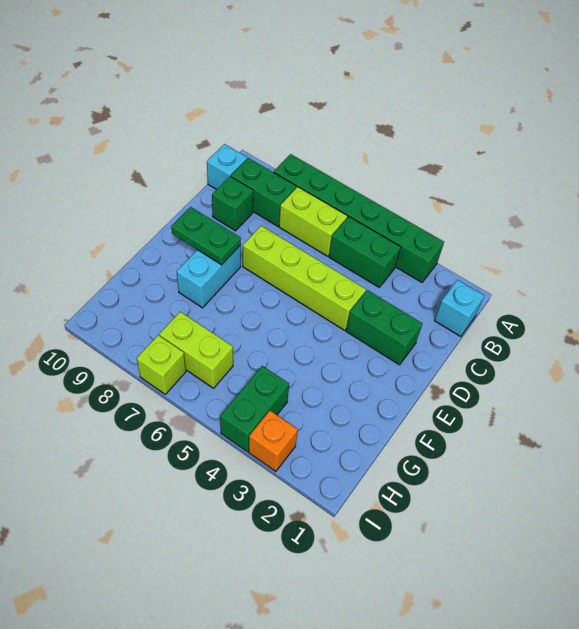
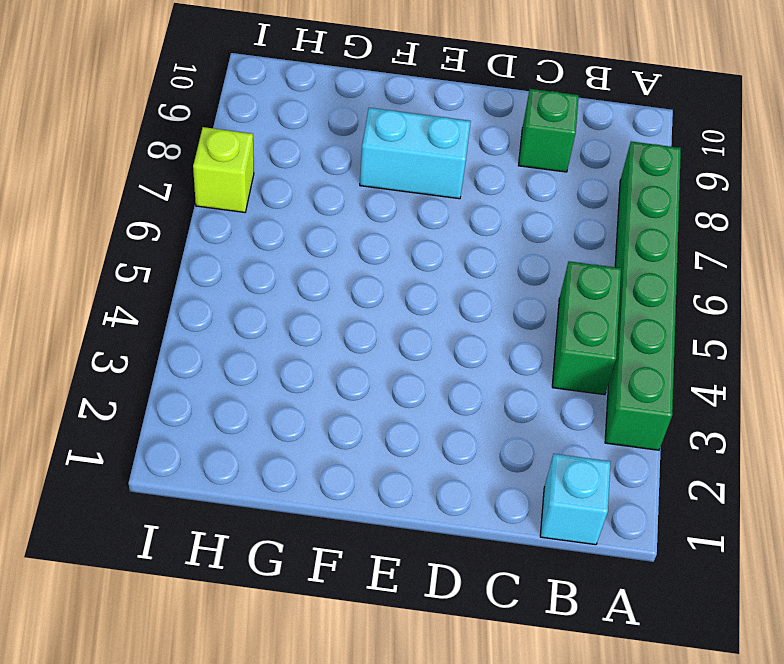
none -> lime brick B6:B7 level 1
none -> green brick B8:B9 level 1
none -> cyan brick B10 level 1

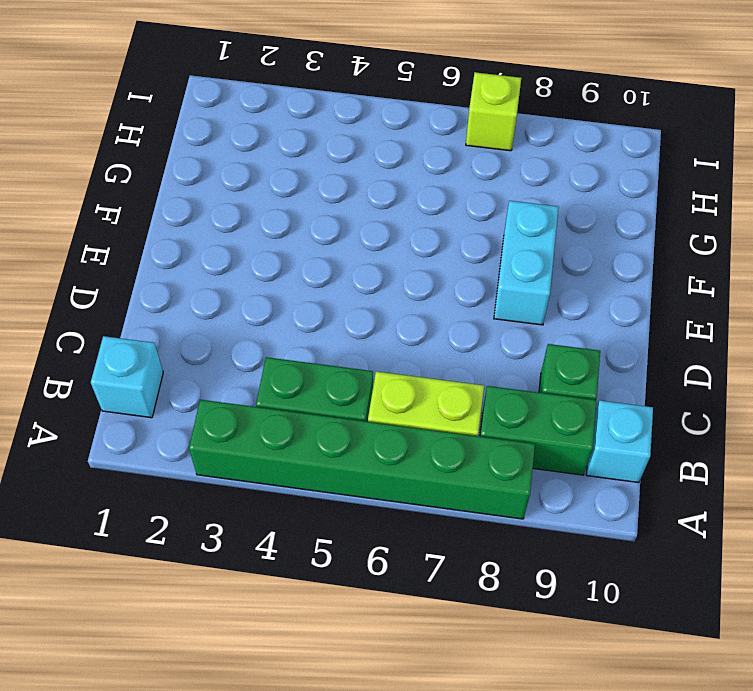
none -> green brick D2:D3 level 1
none -> lime brick D4:D7 level 1
none -> green brick H4:I4 level 1

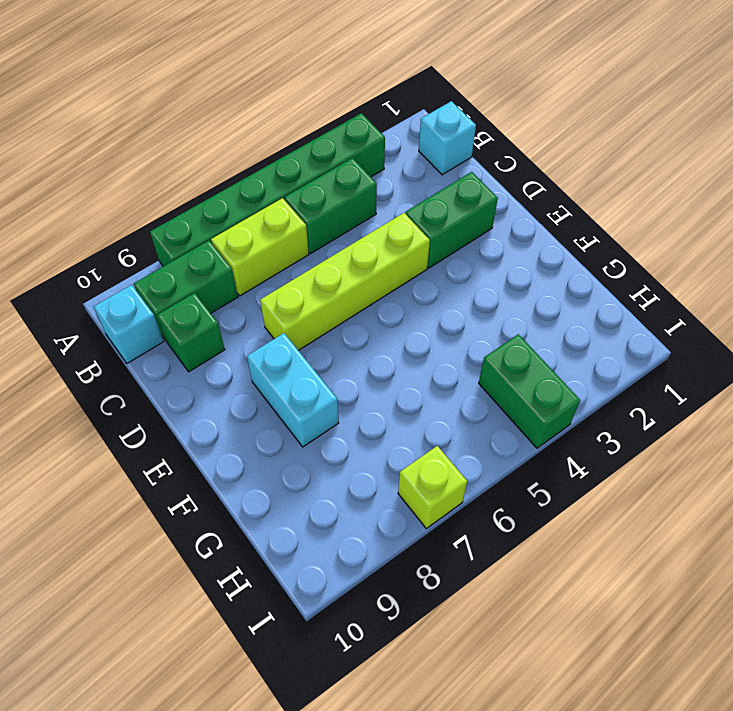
none -> lime brick H6:H7 level 1
none -> orange brick I3 level 1
none -> green plate E8:E9 level 2

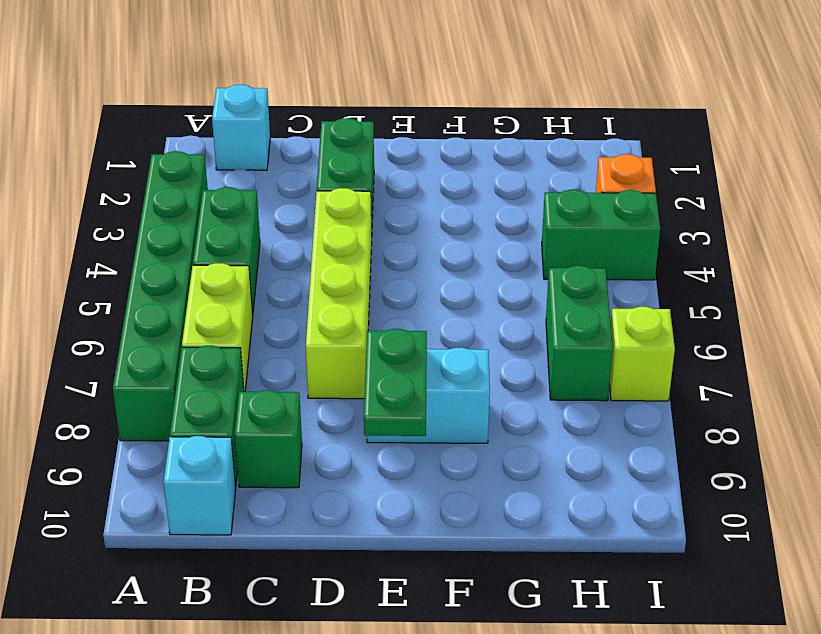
green brick H6:H7 level 1 -> lime brick H6:H7 level 1

